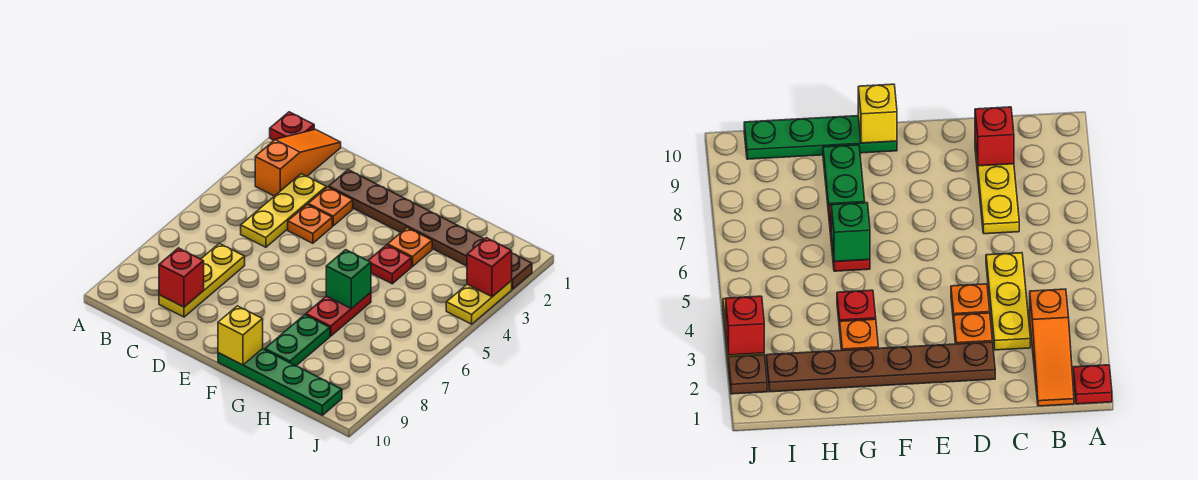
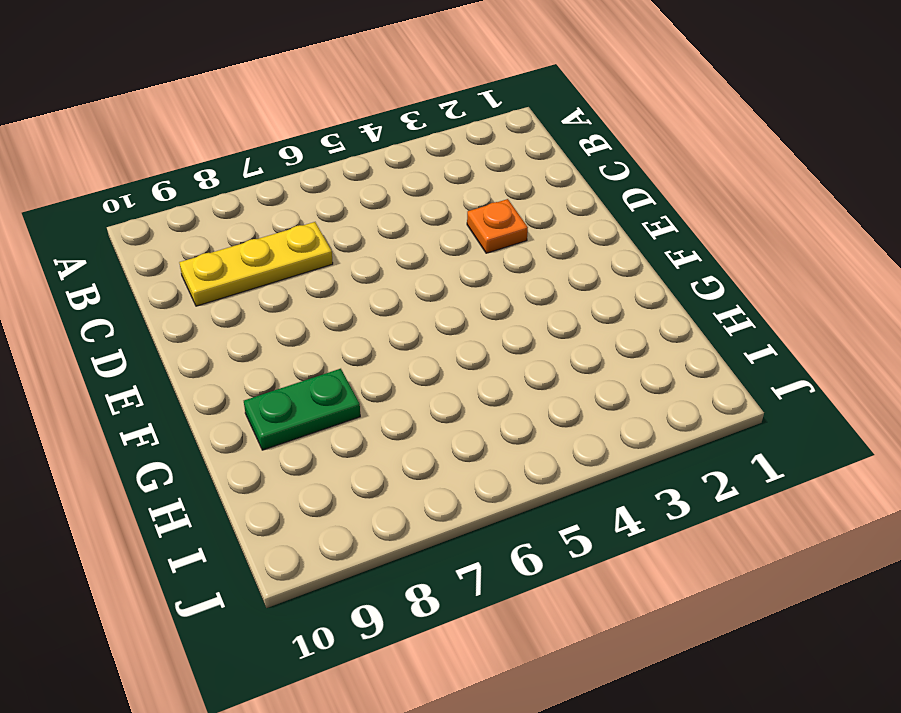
none -> red plate A1 level 1
none -> orange slope B1:B3 level 1 top 3
none -> yellow plate C3:C5 level 1

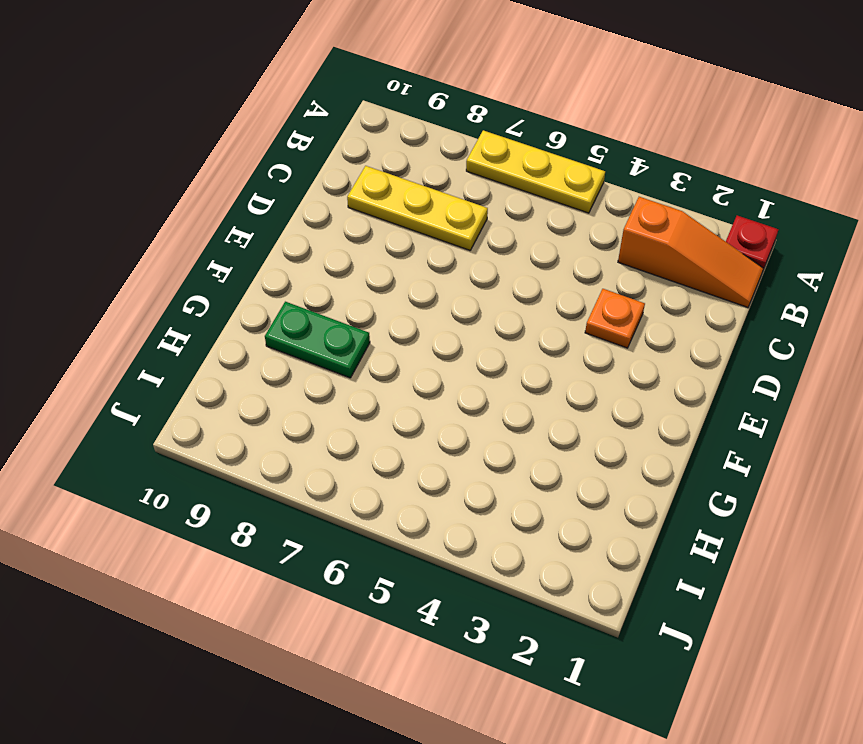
yellow plate A5:A7 level 1 -> yellow plate C3:C5 level 1
none -> brown plate D2:I2 level 1
none -> orange plate D4 level 1
none -> green plate F10:I10 level 1

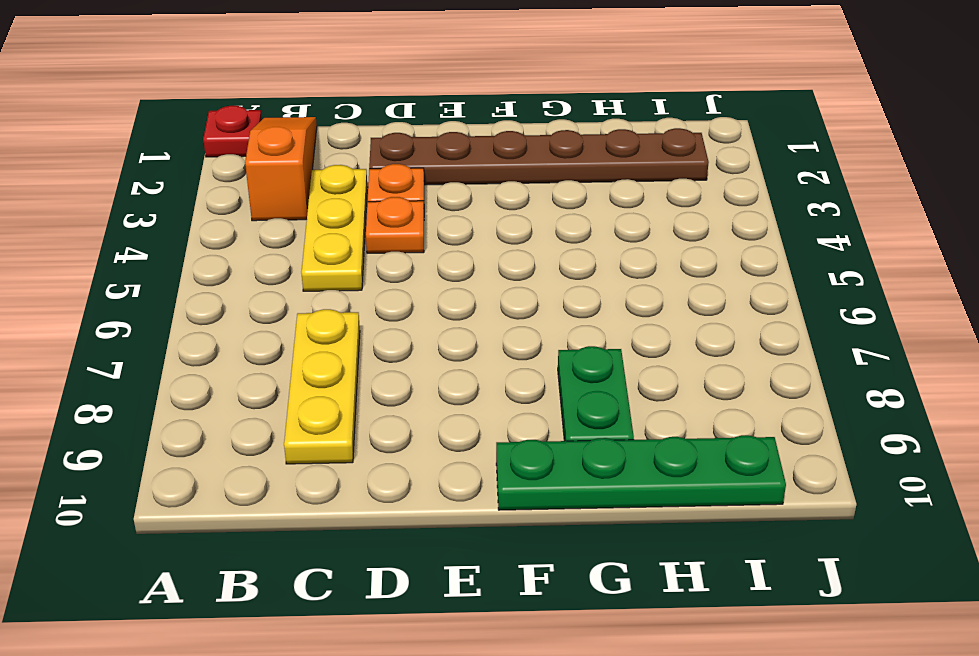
none -> orange plate G3 level 1
none -> red plate G4 level 1
none -> red plate G6:G7 level 1

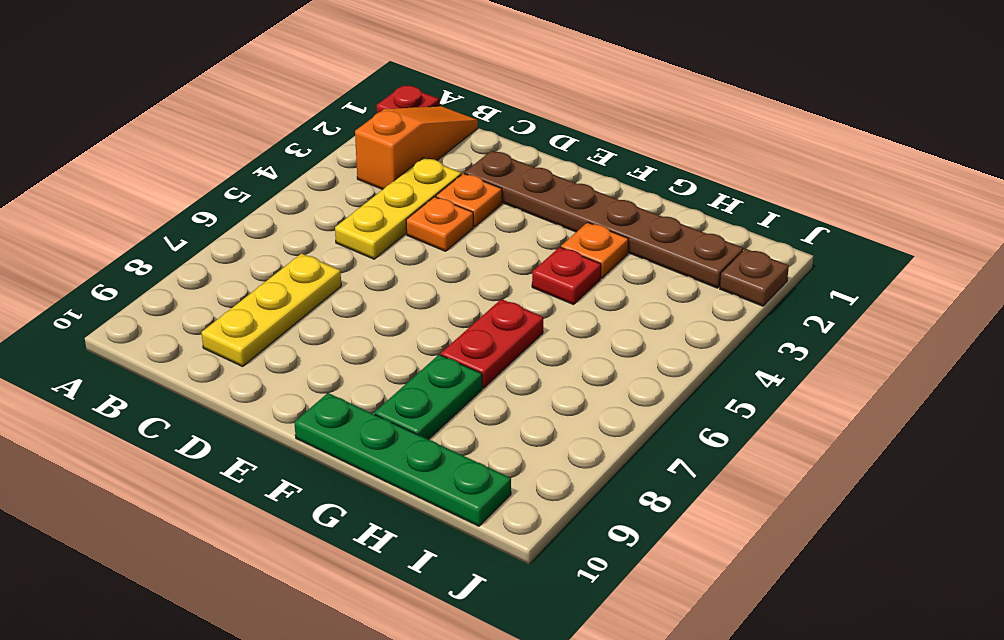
none -> yellow plate J3:J4 level 1
none -> red brick C9 level 2
none -> yellow brick F10 level 2

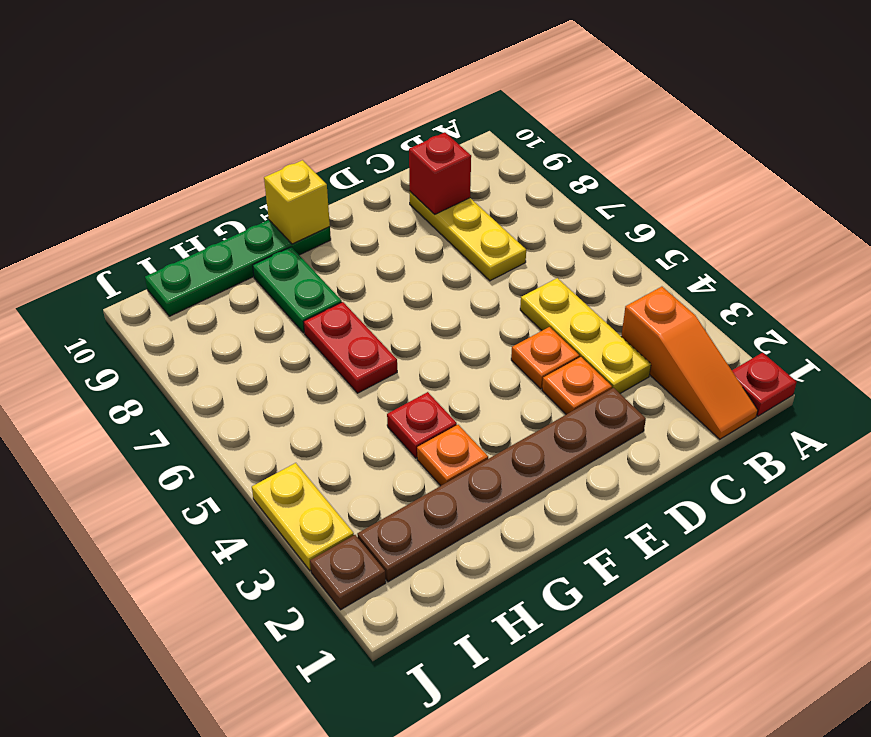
none -> green brick G6 level 2
none -> red brick J3 level 2

